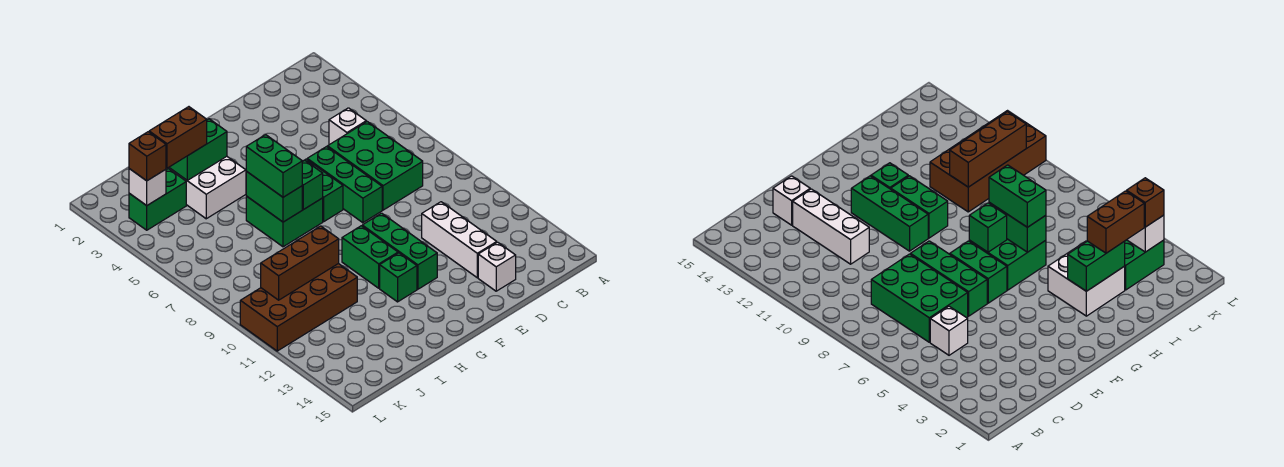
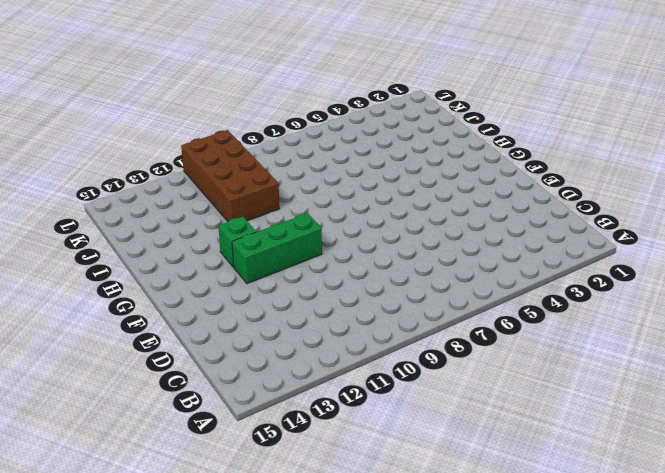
none -> white brick C5 level 1
none -> green brick C6:D8 level 1
none -> white brick D11:D13 level 1

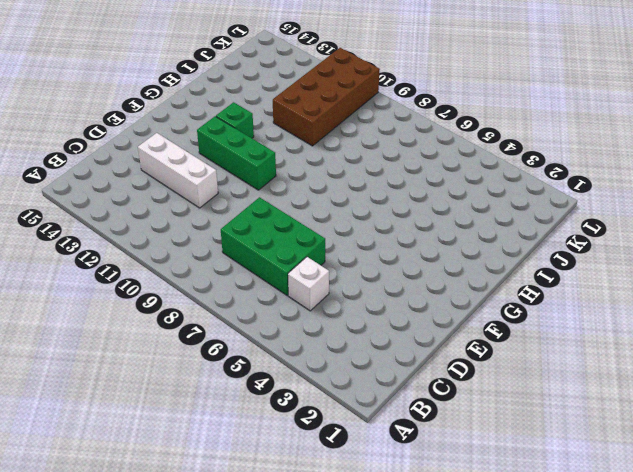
none -> white brick D14 level 1
none -> green brick E6:E8 level 1
none -> green brick F6:F7 level 1

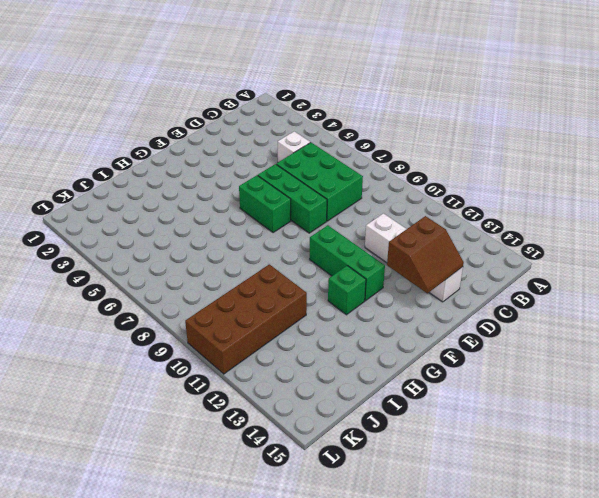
brown slope D13:E14 level 2 top 13 -> none
none -> green brick G6:H7 level 1
none -> green brick G10:G11 level 1
none -> white brick H3:I4 level 1

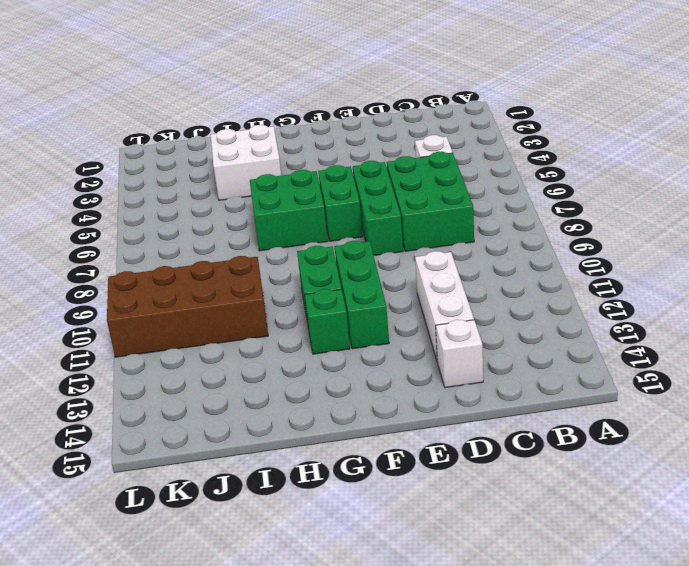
none -> green brick J3:K3 level 1
none -> green brick G7 level 2
none -> green brick H3:I3 level 2

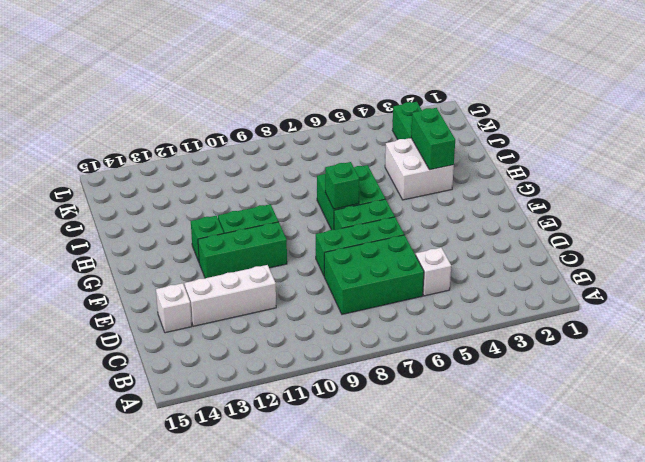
none -> brown brick I10:L11 level 1
none -> green brick H6:H7 level 2
none -> brown brick I10:K10 level 2

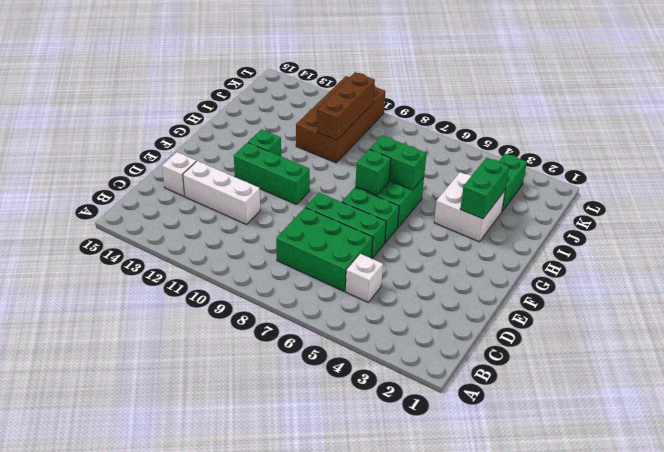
none -> green brick G10:G11 level 1
none -> white brick K3 level 2
none -> green brick H6:H7 level 3

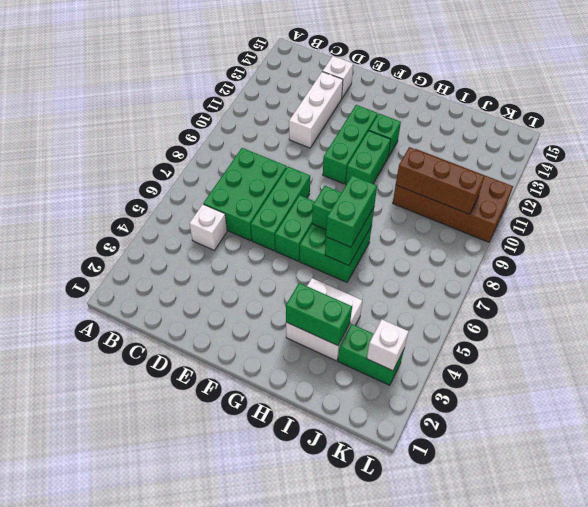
none -> brown brick I3:J3 level 3
none -> brown brick K3 level 3

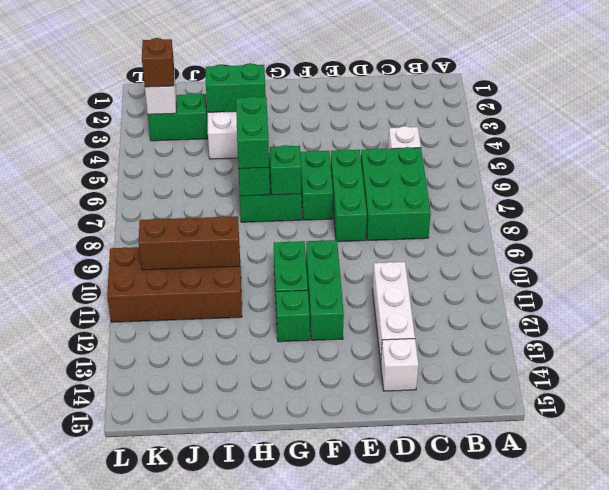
none -> brown brick I3:J3 level 3

